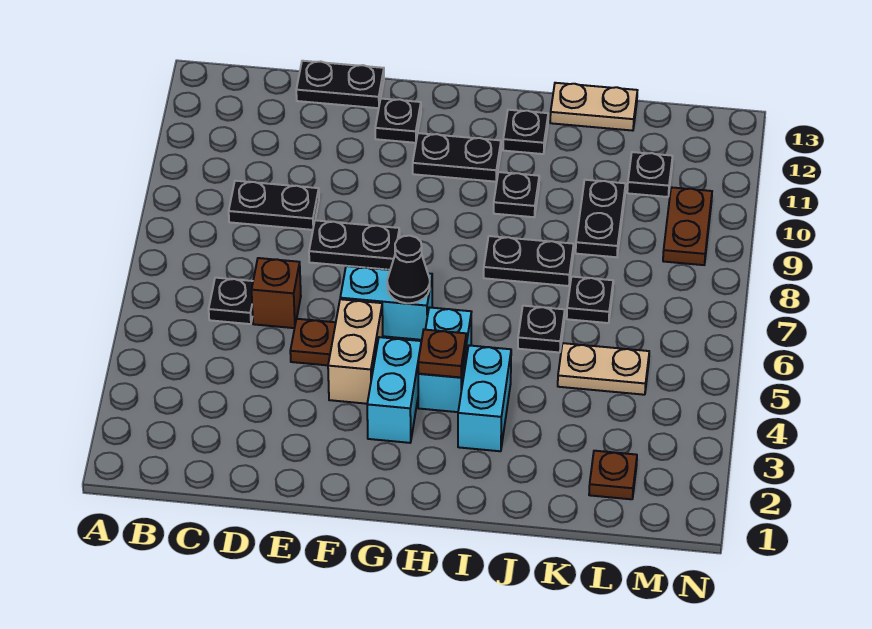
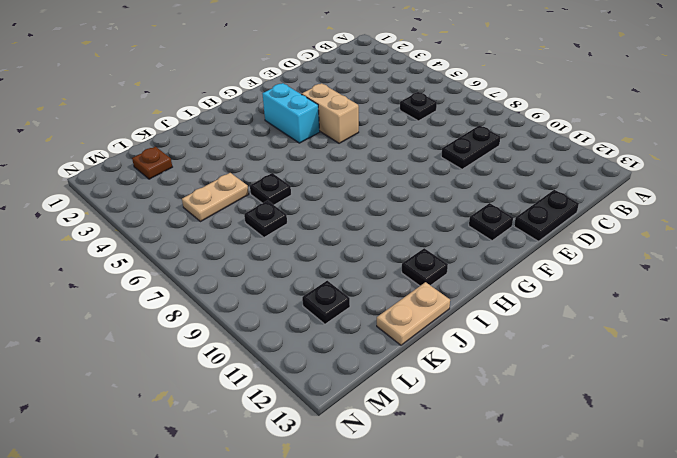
none -> brown brick D6 level 1
none -> brown plate E5 level 1
none -> black plate E8:F8 level 1

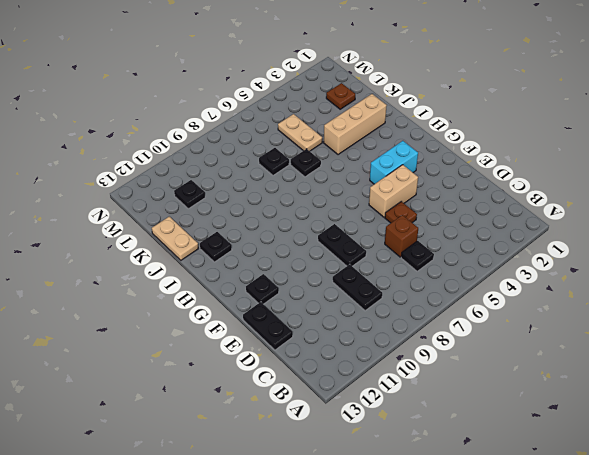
tan brick J2:J4 level 1 -> none
none -> cyan brick F6:G6 level 1
none -> black plate G11:H11 level 1
none -> cyan brick H4:H5 level 1

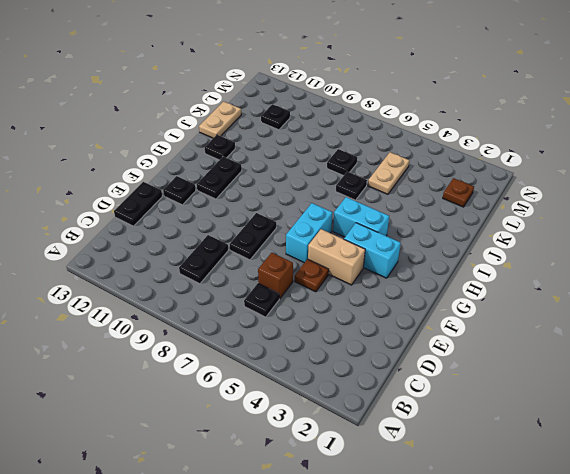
none -> cyan brick I3:I4 level 1
none -> black plate I8:J8 level 1
none -> black plate I10 level 1

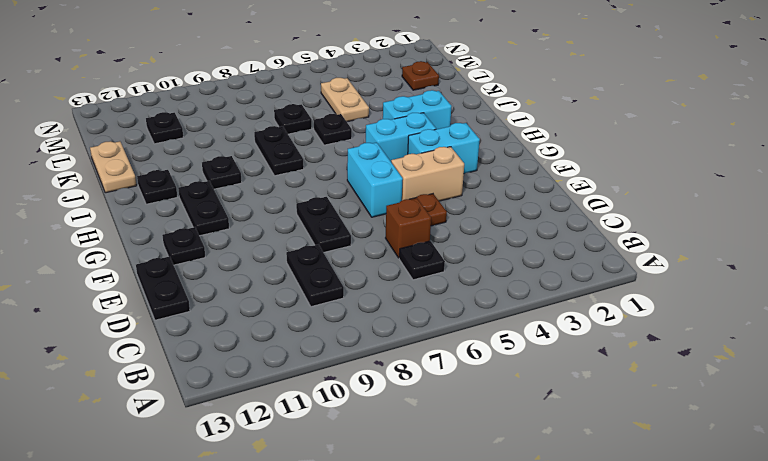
none -> black plate K9:K10 level 1
none -> brown plate M9:M10 level 1
none -> black cone G6 level 2

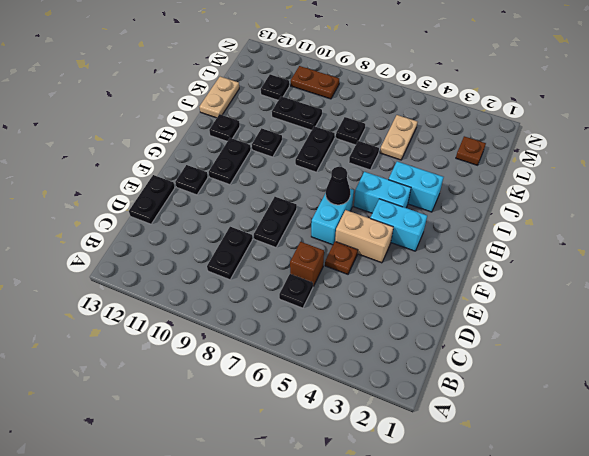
none -> brown plate H4 level 2

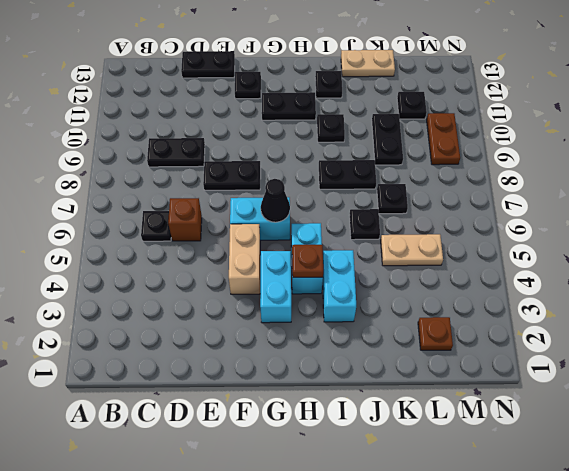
none -> brown plate E5 level 1

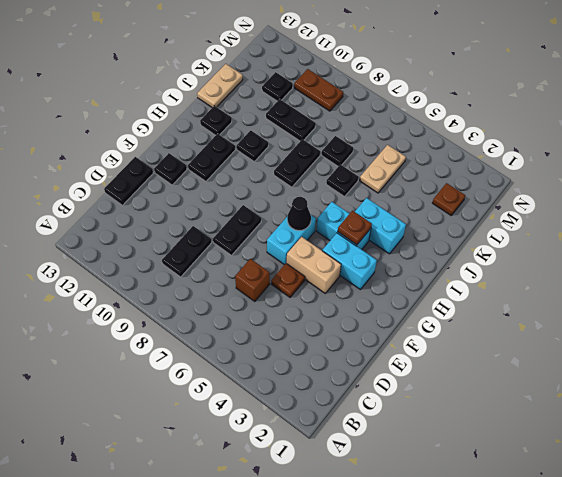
none -> black plate C6 level 1

